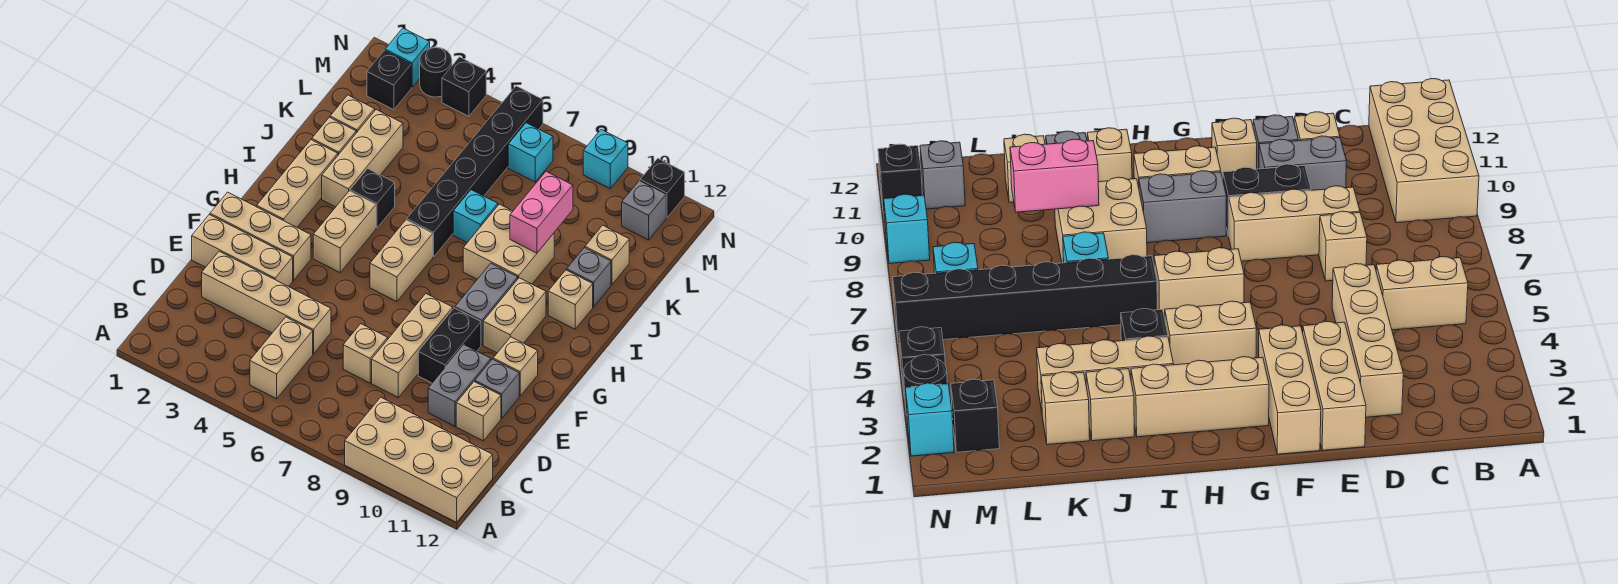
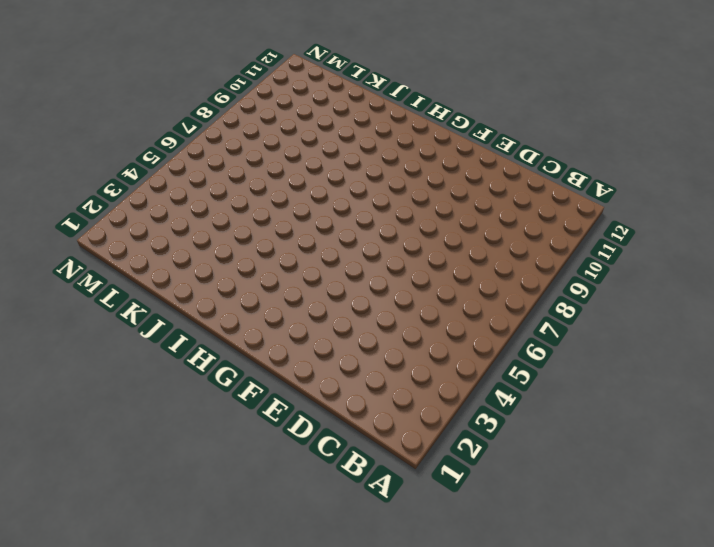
none -> tan brick A9:B12 level 1
none -> tan brick B5:C5 level 1
none -> tan brick D2:D5 level 1
none -> tan brick D7 level 1

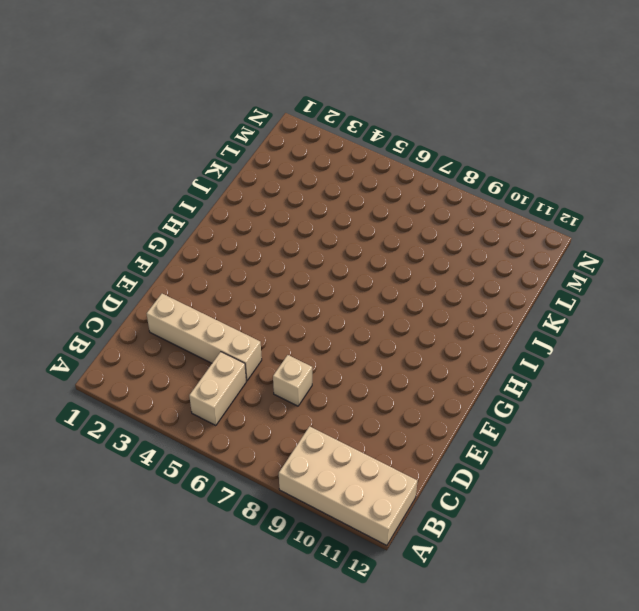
none -> tan brick D8:F8 level 1
none -> grey brick D10:E10 level 1
none -> tan brick D11 level 1
none -> tan brick E1:E3 level 1

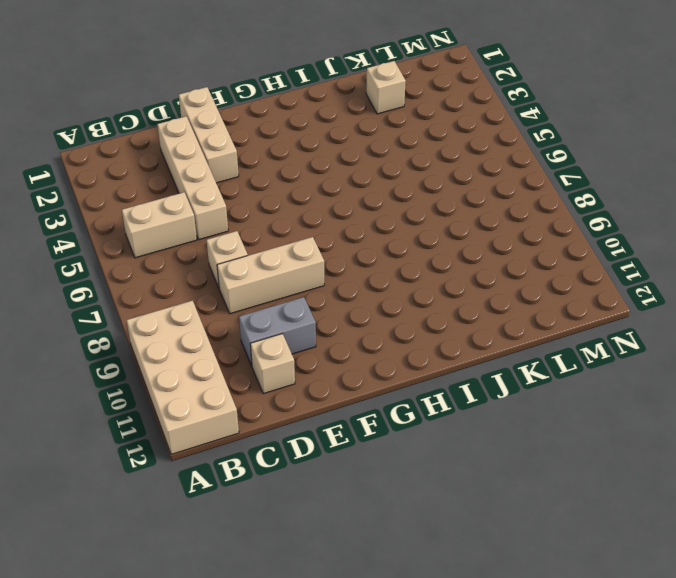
none -> black brick E9:F9 level 1
none -> grey brick E11 level 1
none -> tan brick F1:F3 level 1
none -> tan brick F11 level 1

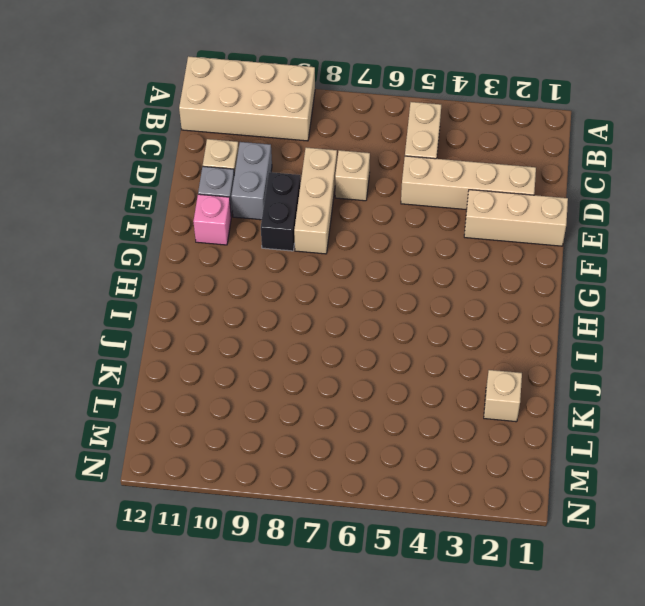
pink brick F11 level 1 -> tan brick F11 level 1
none -> tan brick F1:F3 level 1
none -> tan brick G2:I2 level 1
none -> tan brick G4:H4 level 1
none -> tan brick G6:H6 level 1

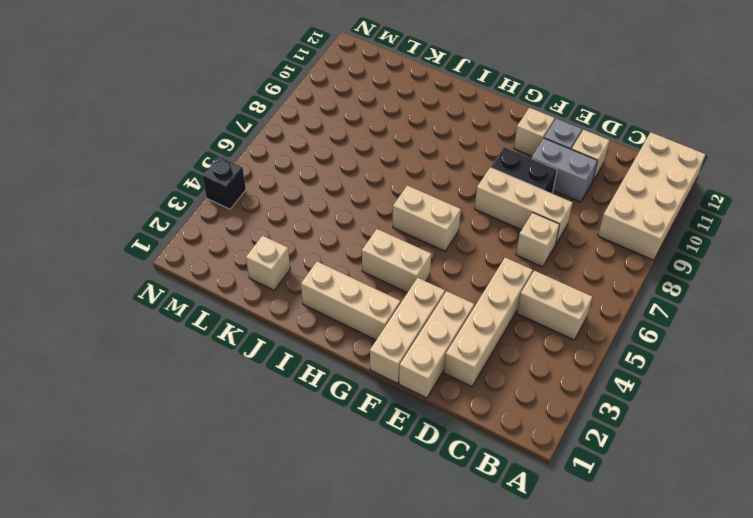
none -> grey brick G9:H9 level 1
none -> tan brick G10:H10 level 1
none -> tan brick I3:K3 level 1
none -> black brick I4 level 1

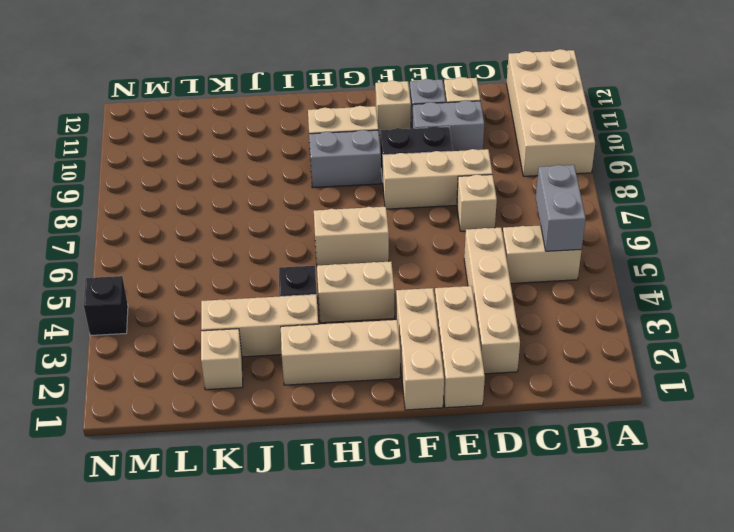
grey brick B5:B6 level 2 -> none
none -> black brick I6:N6 level 1
none -> tan brick I8:J9 level 1
none -> tan brick I11 level 1
none -> tan brick J2 level 1

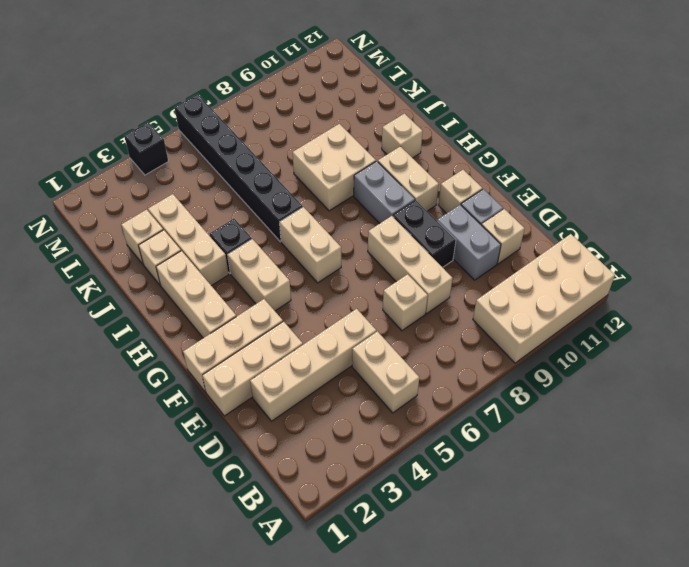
none -> cyan brick J7 level 1
none -> grey brick J11 level 1
none -> tan brick K11 level 1
none -> black brick M2 level 1

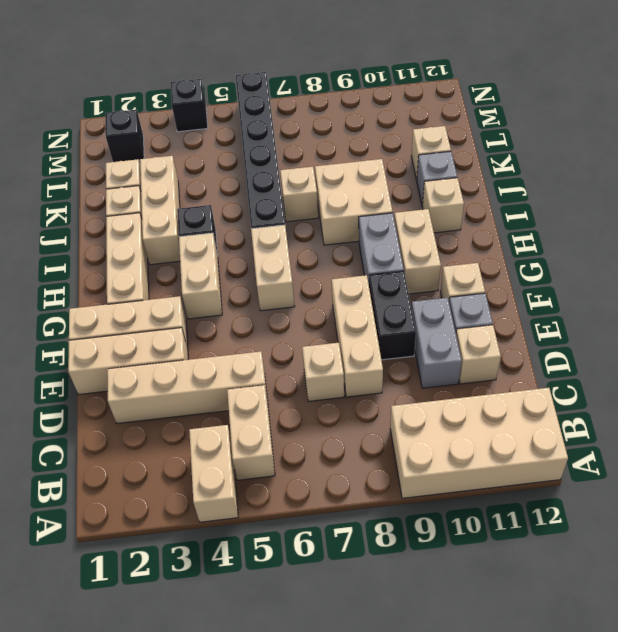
tan brick A4:B4 level 1 -> none
tan brick J7 level 1 -> cyan brick J7 level 1
none -> cyan brick M7 level 1
none -> grey brick M11 level 1
none -> cyan brick N2 level 1
none -> black round brick N3 level 1

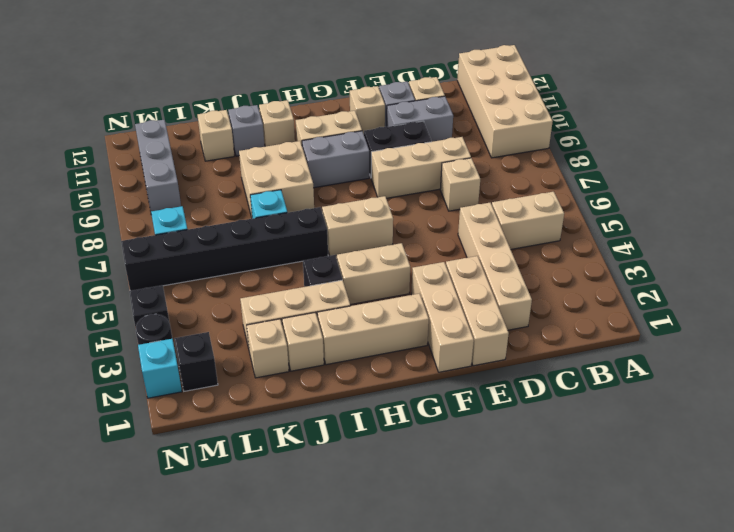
grey brick M9:M11 level 1 -> grey brick M11 level 1
none -> cyan brick N9 level 1
none -> black brick N11 level 1
none -> pink brick J9:K9 level 2

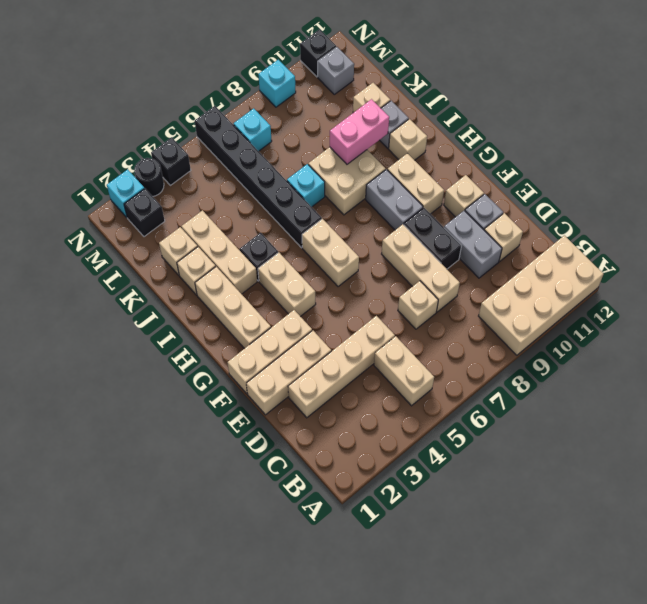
pink brick J9:J10 level 2 -> pink brick J9:K9 level 2

